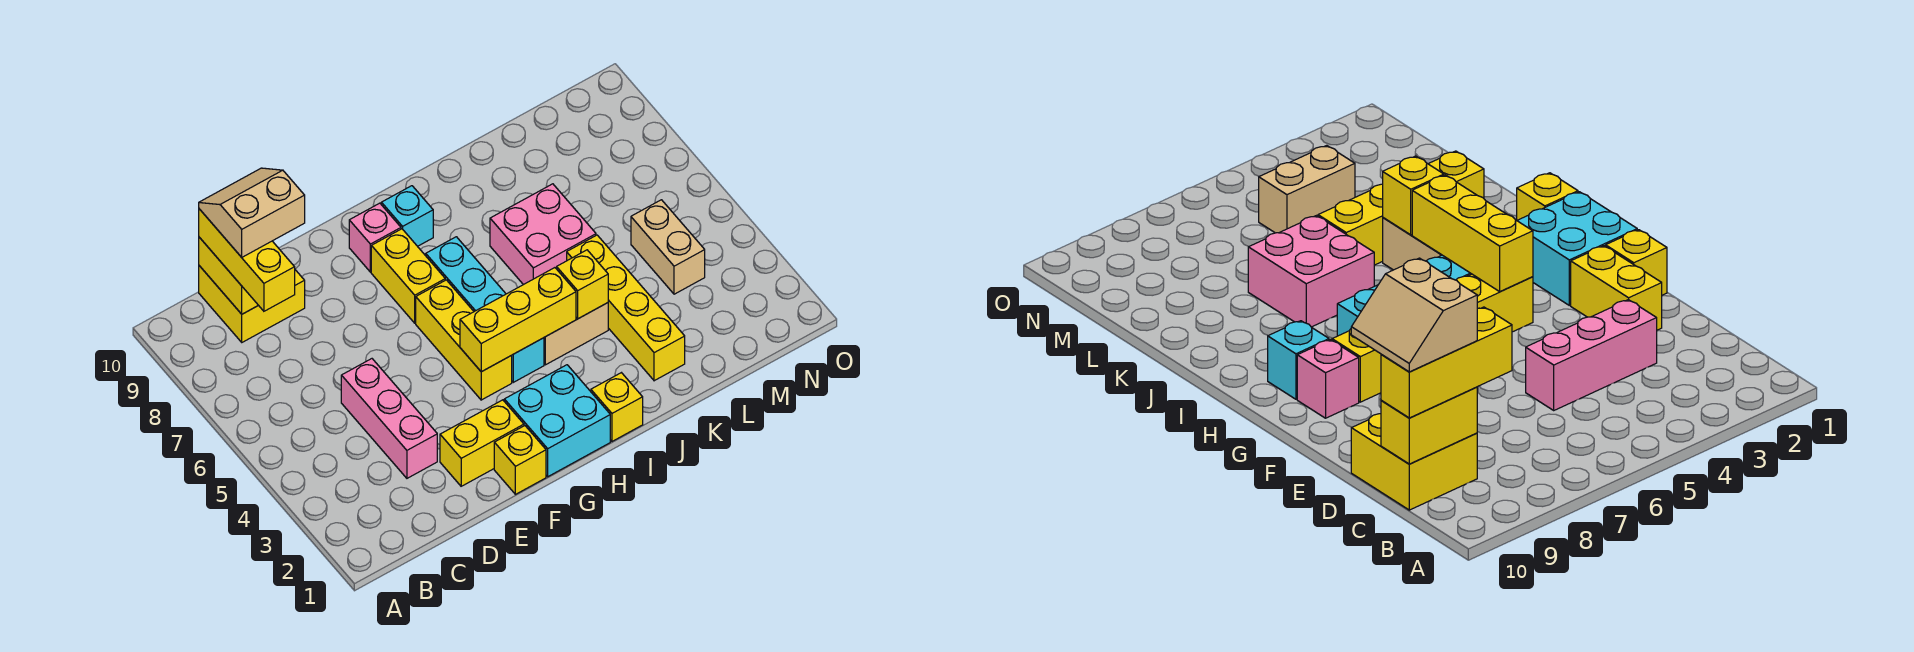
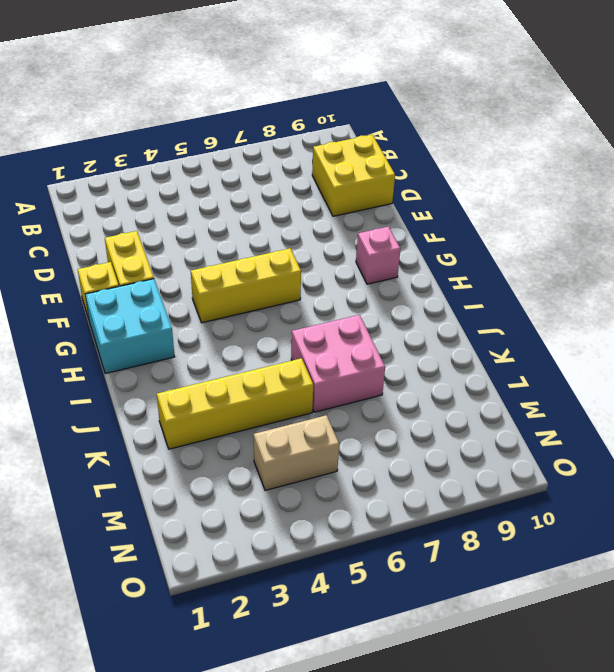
none -> pink brick D3:D5 level 1
none -> yellow brick G7:G8 level 1
none -> cyan brick H4:H7 level 1

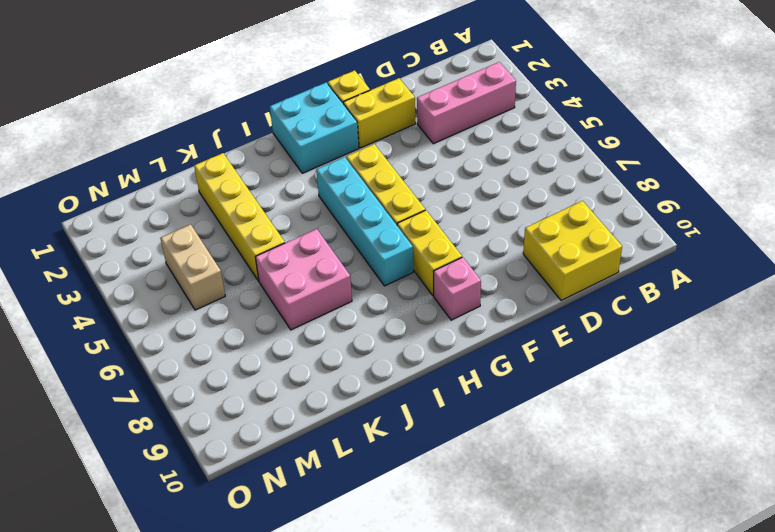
pink brick B3:D3 level 1 -> pink brick D3:D5 level 1
none -> cyan brick H9 level 1
none -> yellow brick I1 level 1
none -> tan brick I4:J4 level 1

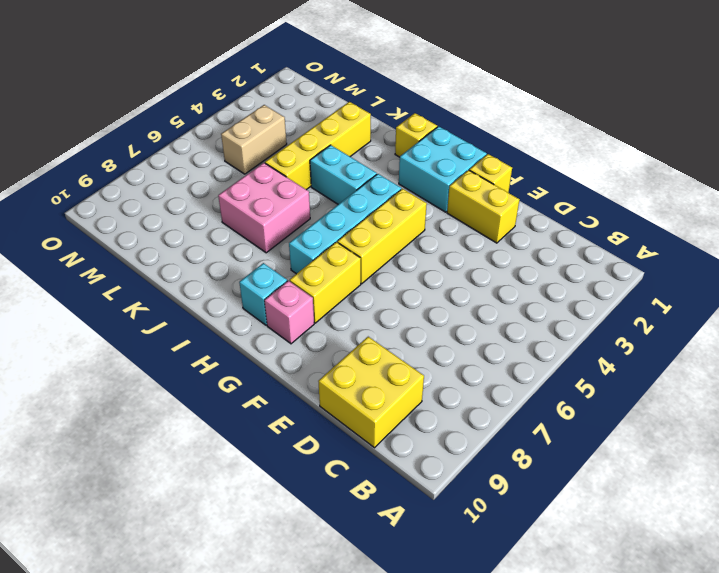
cyan brick I4:J4 level 1 -> tan brick I4:J4 level 1
none -> pink brick D3:D5 level 1
none -> yellow brick C9:C10 level 2
none -> yellow brick G4:I4 level 2

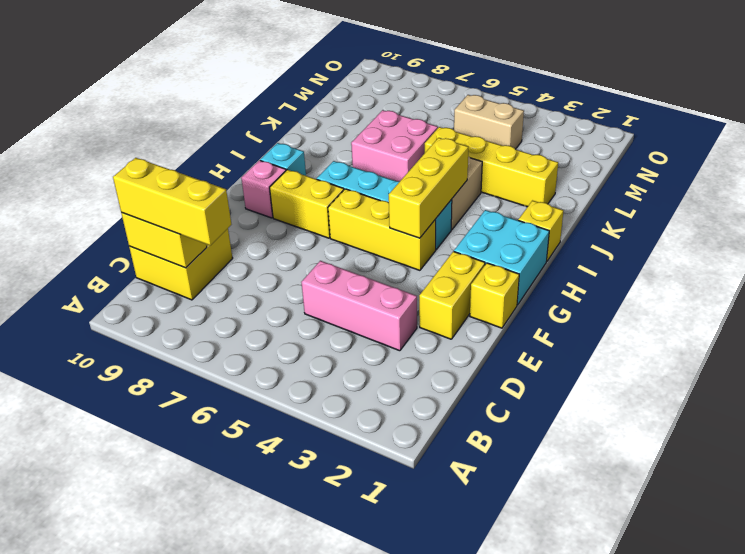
none -> yellow brick J4 level 2
none -> tan slope C9:D10 level 4 top 9

